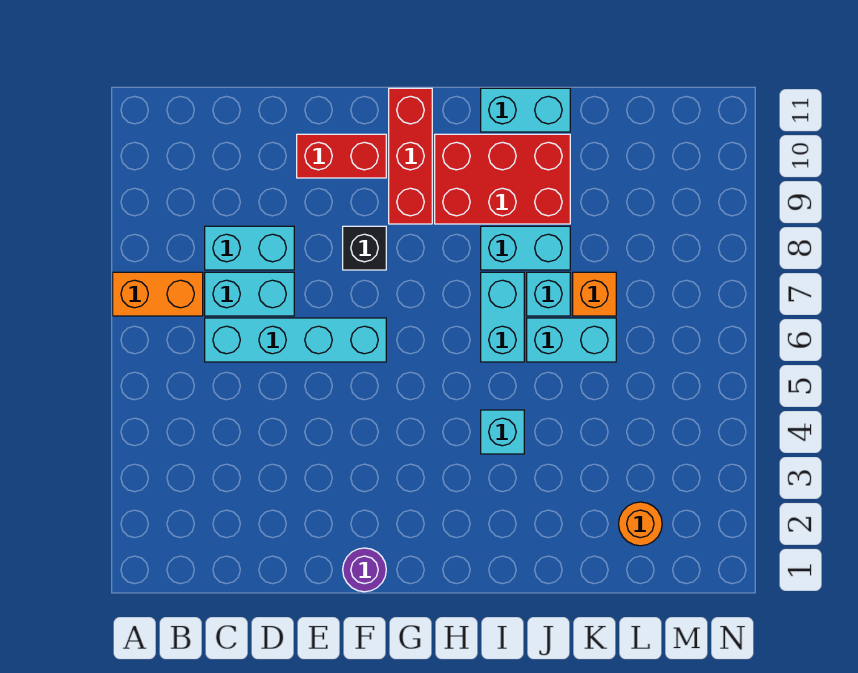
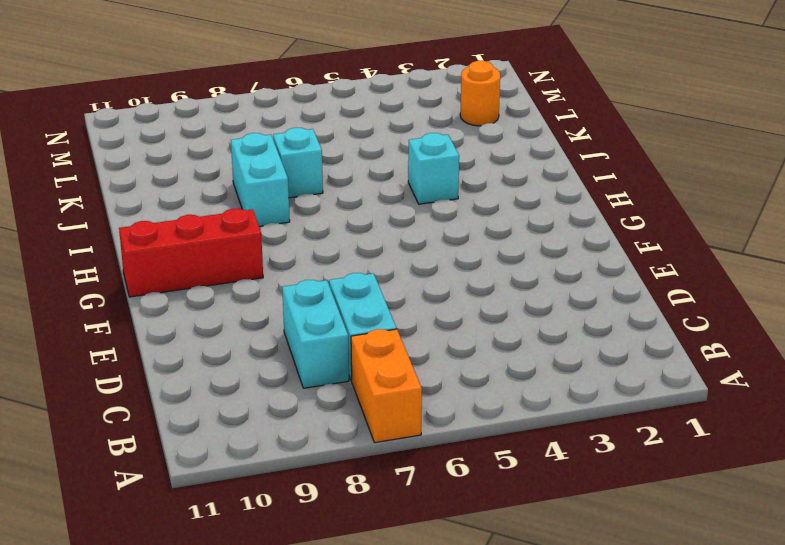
none -> cyan brick C6:F6 level 1
none -> red brick E10:F10 level 1
none -> purple round brick F1 level 1

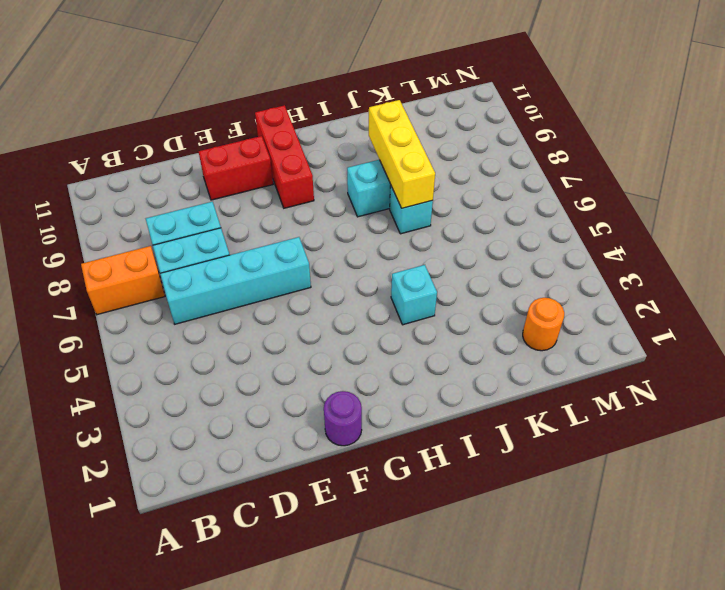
yellow brick J7:J9 level 2 -> none
none -> black brick F8 level 1
none -> red brick H9:J10 level 1
none -> cyan brick I6:I7 level 1

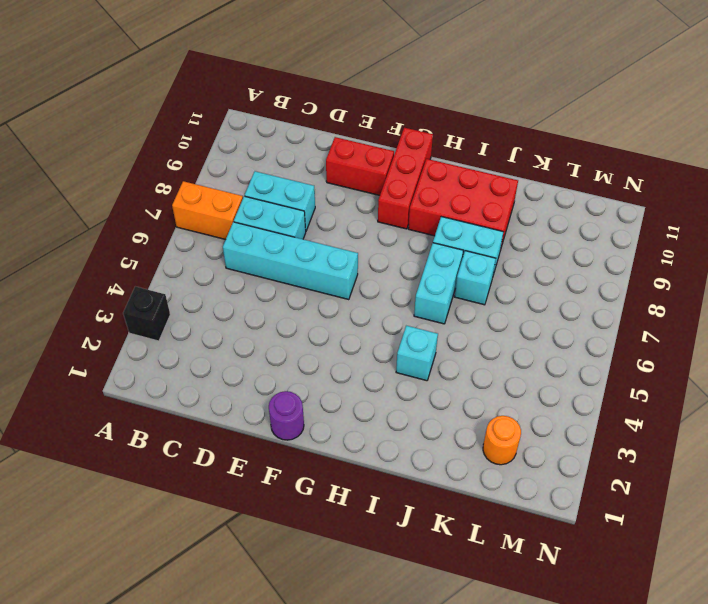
black brick A3 level 1 -> black brick F8 level 1
none -> cyan brick I11:J11 level 1
none -> cyan brick J6:K6 level 1
none -> orange brick K7 level 1

